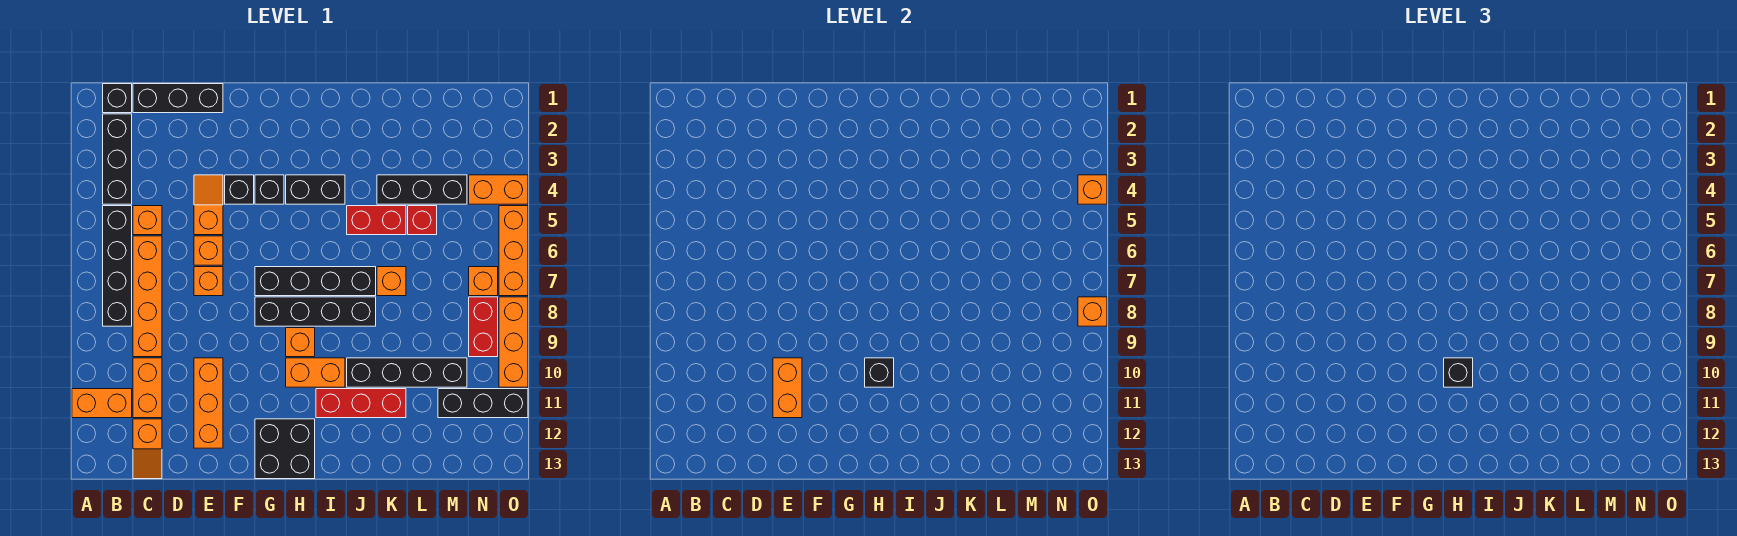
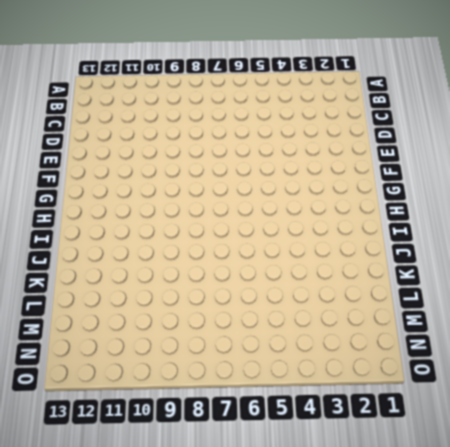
none -> orange brick A11:B11 level 1
none -> black brick B1 level 1
none -> black brick B2:B4 level 1
none -> black brick B5:B8 level 1

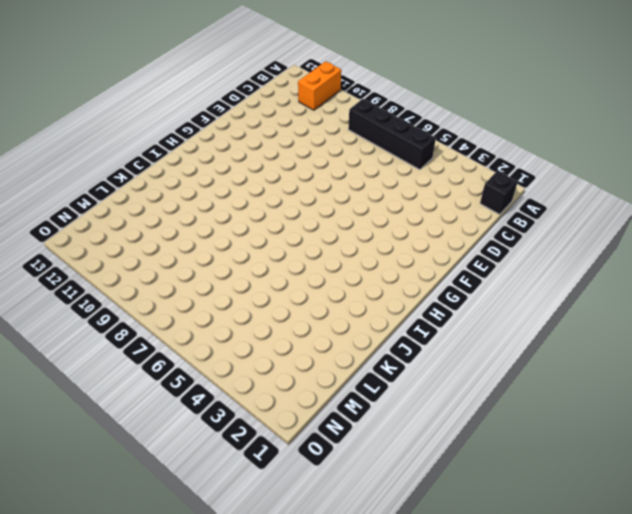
none -> black brick B2:B4 level 1
none -> black brick C1:E1 level 1
none -> orange brick C5 level 1
none -> orange brick C6:C9 level 1

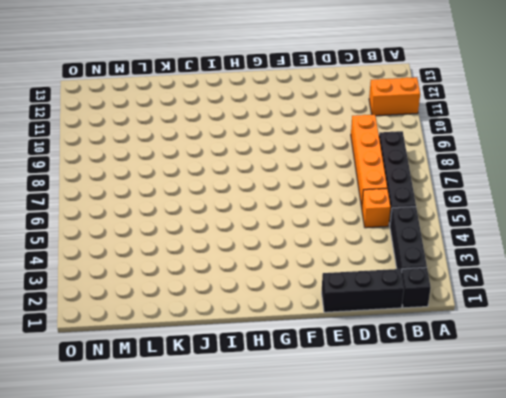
none -> orange brick C10:C11 level 1
none -> orange slope C12:C13 level 1 top 12
none -> orange slope E4:E5 level 1 top 5
none -> orange brick E6 level 1

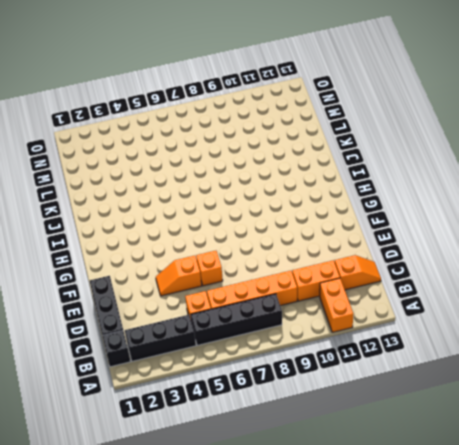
none -> orange brick E7 level 1
none -> orange brick E10:E12 level 1
none -> black brick F4 level 1
none -> black brick G4 level 1

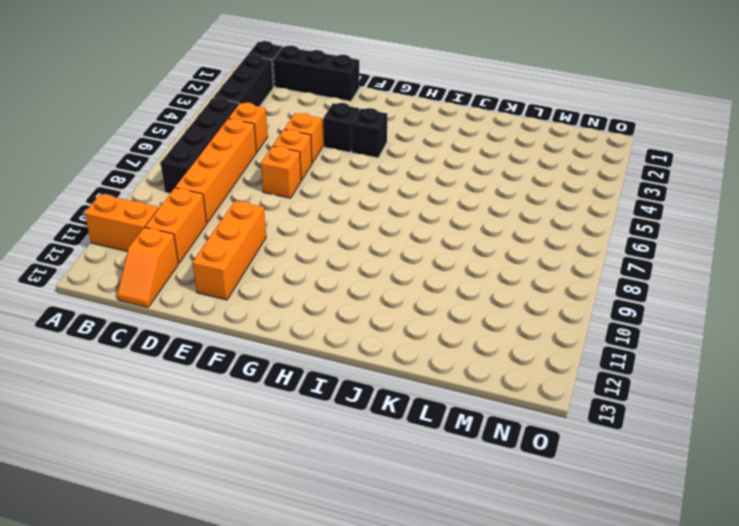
none -> black brick G7:J7 level 1
none -> black brick G8:J8 level 1
none -> black brick G12:H13 level 1
none -> black brick H4:I4 level 1

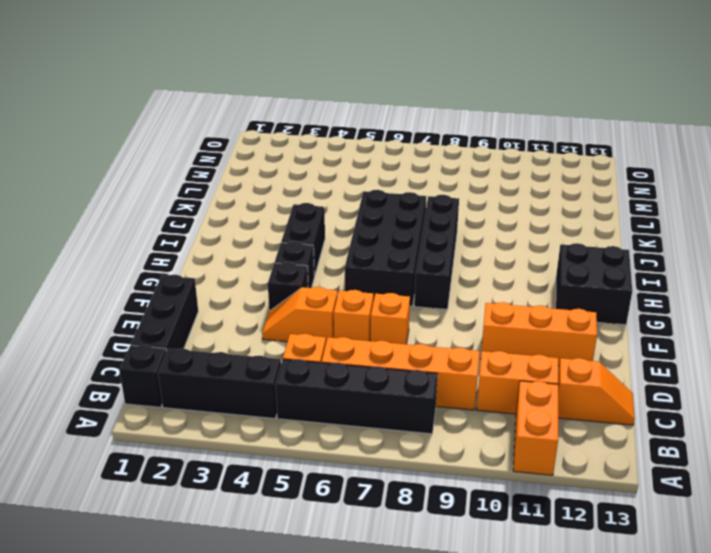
black brick G6:J7 level 1 -> black brick G7:J7 level 1
none -> orange brick H9 level 1
none -> orange brick H10:I10 level 1
none -> red brick I11:K11 level 1
none -> red brick J5:K5 level 1

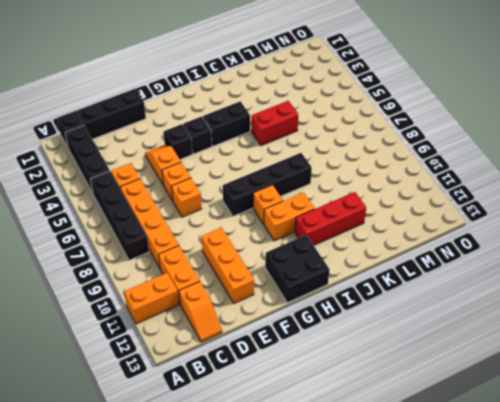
none -> black brick G7:J7 level 1
none -> black brick J10:M10 level 1
none -> black brick K4:M4 level 1
none -> orange brick K7 level 1

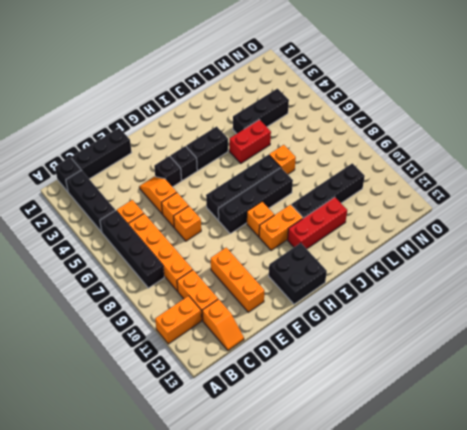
none -> red brick L5 level 1
none -> black brick M11:O11 level 1
none -> orange brick N4:O4 level 1
none -> orange brick N7 level 1

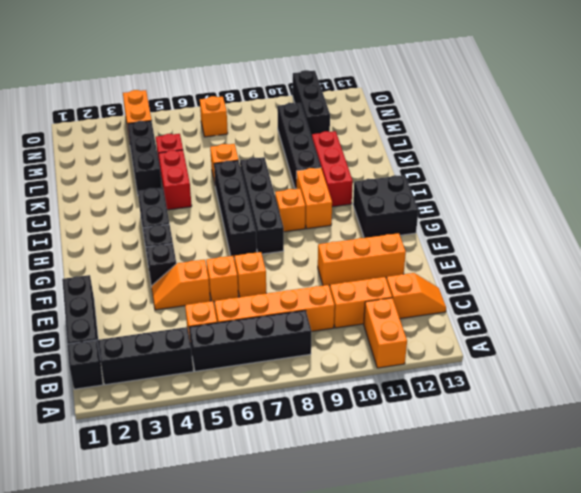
none -> red brick N8:N9 level 1
none -> orange brick O5:O7 level 1
none -> orange brick O8:O10 level 1
none -> orange brick E10:E11 level 2

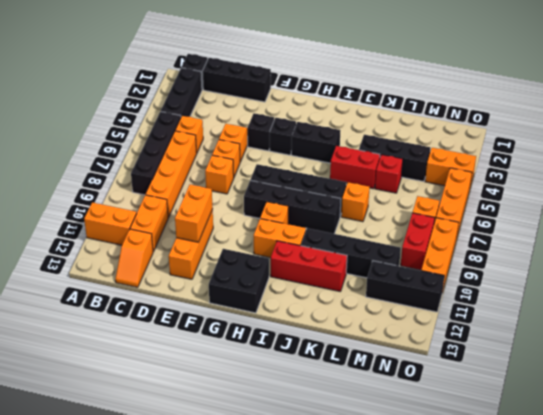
none -> black brick H10 level 2
none -> orange brick O4 level 2
none -> orange brick O8 level 2
none -> black brick H10 level 3

